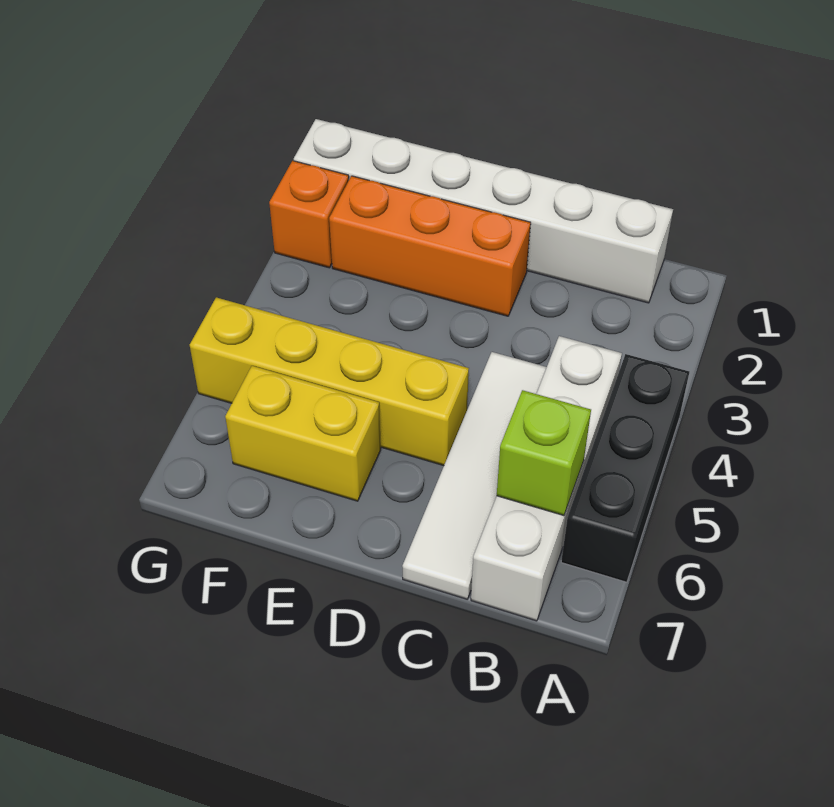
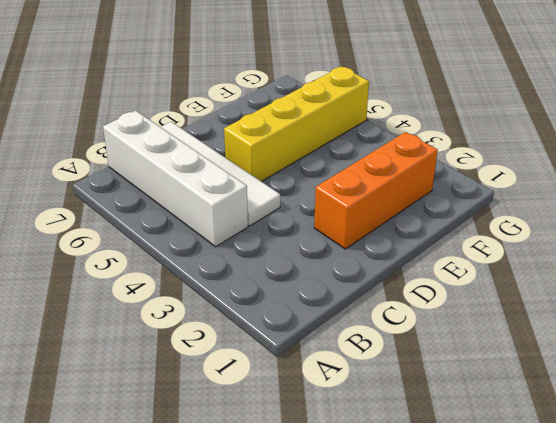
none -> black brick A4:A6 level 1
none -> white brick B1:G1 level 1

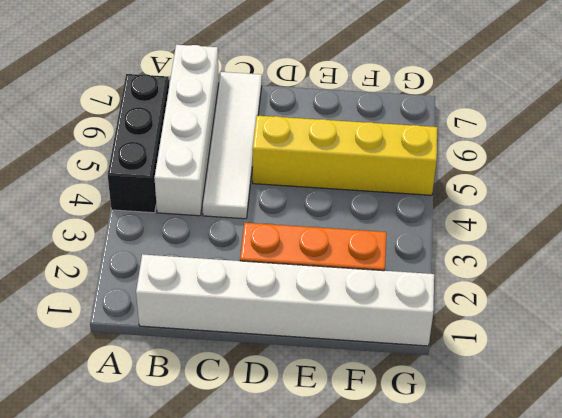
none -> yellow brick E6:F6 level 1
none -> orange brick G2 level 1

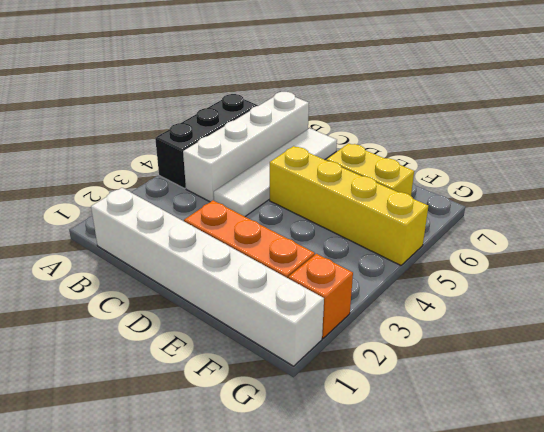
none -> lime brick B6 level 2

